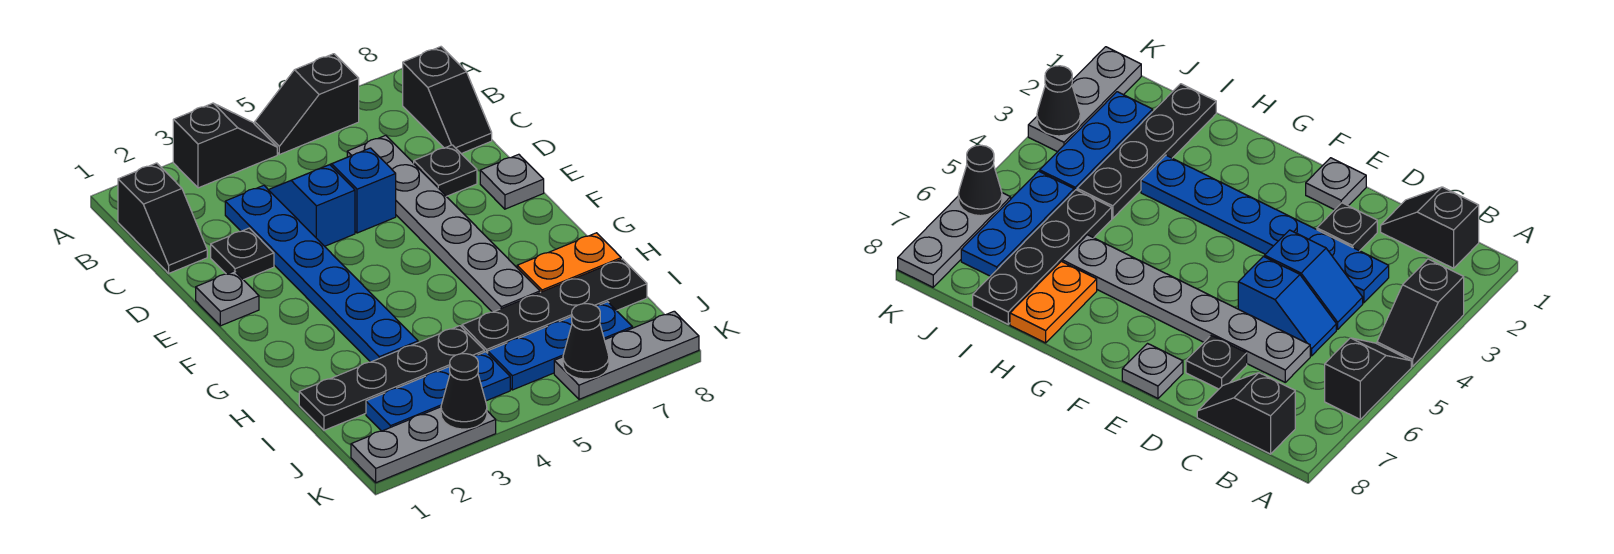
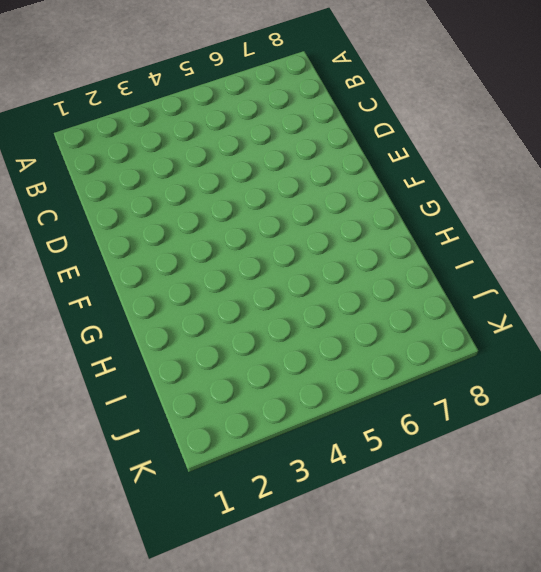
none -> black slope A3:A4 level 1 top 3
none -> black slope A5:A6 level 1 top 6
none -> black slope B1:C1 level 1 top B

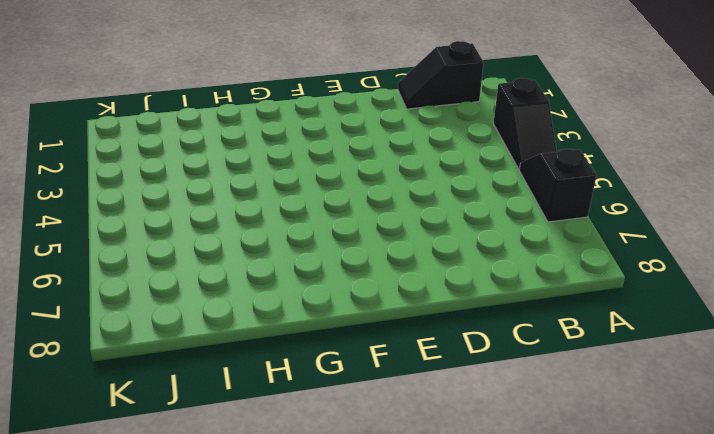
none -> black slope B8:C8 level 1 top B
none -> blue plate C3:H3 level 1
none -> blue slope C4:D4 level 1 top D

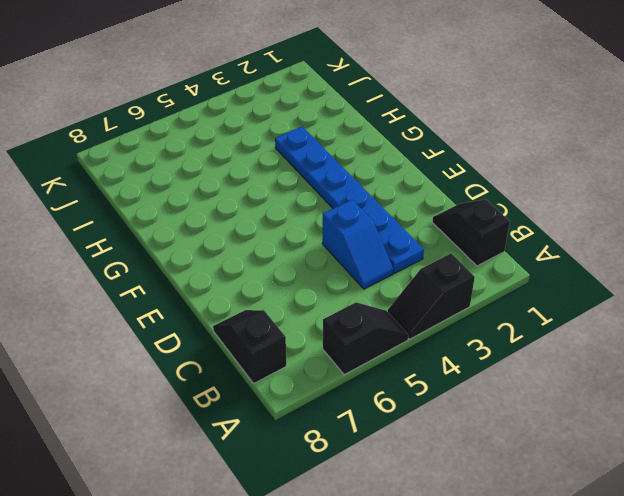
none -> blue slope C5:D5 level 1 top D
none -> grey plate C6:H6 level 1
none -> black plate D2 level 1

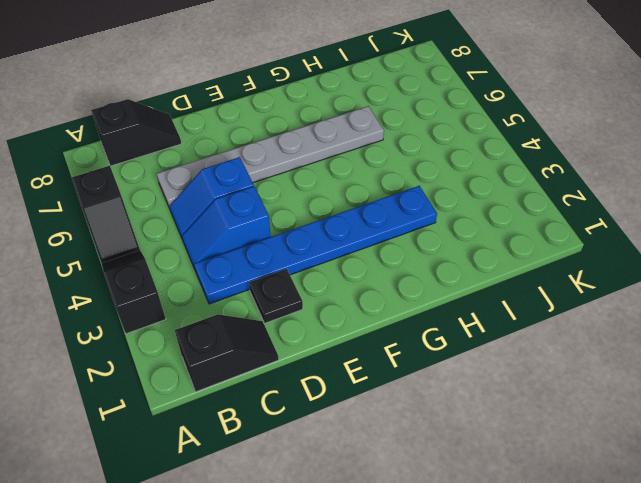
none -> black plate D7 level 1
none -> grey plate E1 level 1
none -> grey plate E8 level 1

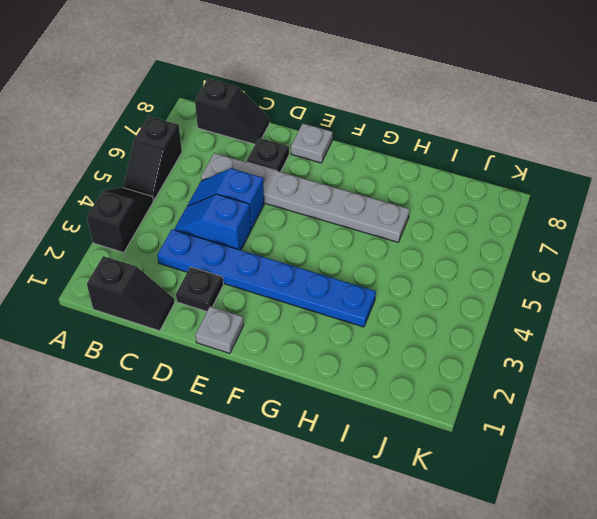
none -> orange plate H7:H8 level 1
none -> black plate I1:I4 level 1
none -> black plate I5:I8 level 1

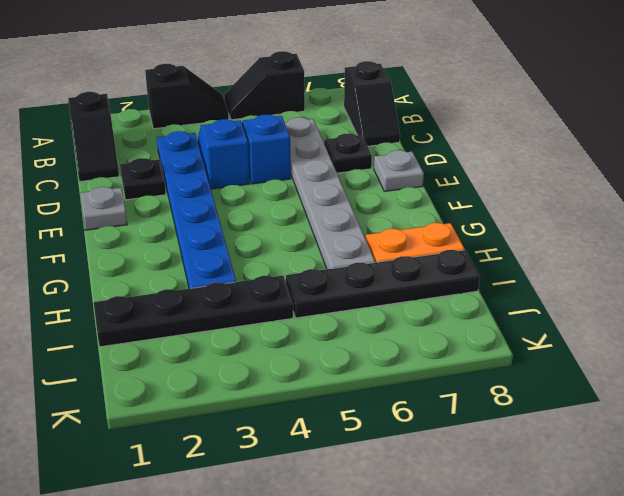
none -> blue plate J2:J4 level 1
none -> blue plate J5:J7 level 1
none -> grey plate K1:K3 level 1

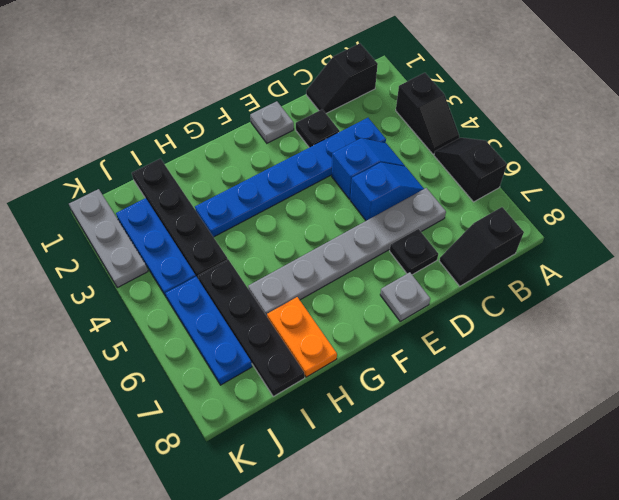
none -> grey plate K6:K8 level 1
none -> black cone K3 level 2
none -> black cone K6 level 2

